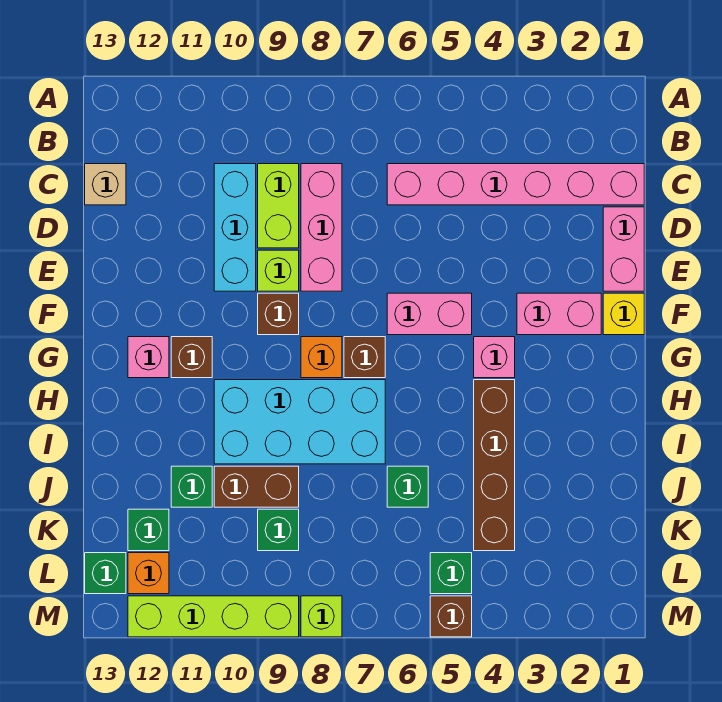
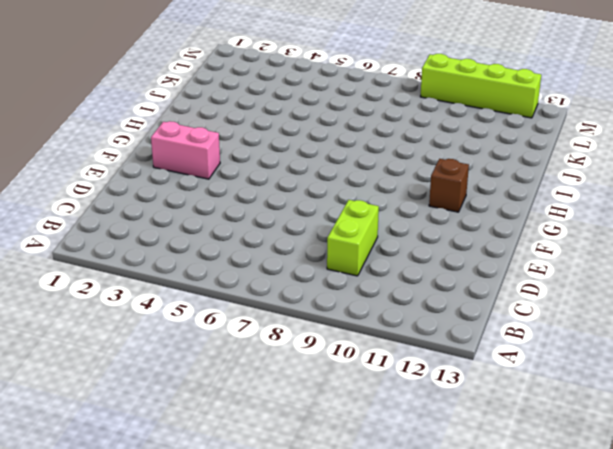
none -> pink brick C1:C6 level 1
none -> pink brick C8:E8 level 1
none -> cyan brick C10:E10 level 1

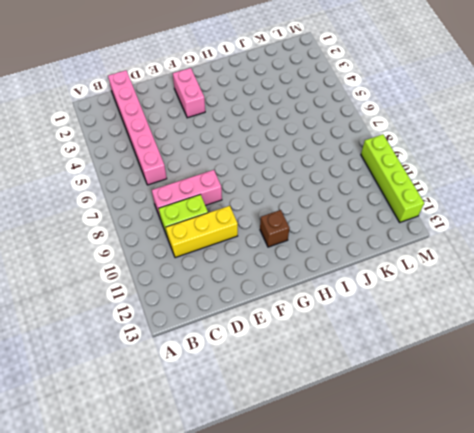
yellow brick C10:E10 level 1 -> cyan brick C10:E10 level 1
none -> tan brick C13 level 1
none -> pink brick D1:E1 level 1
none -> lime brick E9 level 1

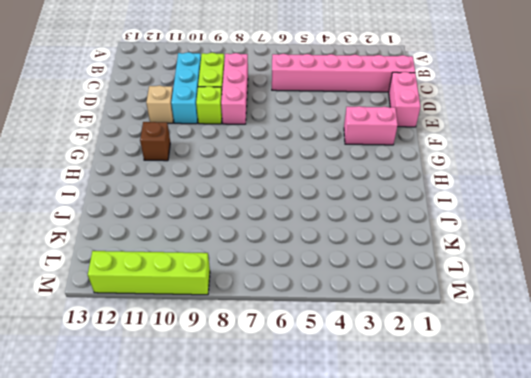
tan brick E11 level 1 -> tan brick C13 level 1
none -> yellow brick F1 level 1
none -> pink brick F5:F6 level 1
none -> brown brick F9 level 1

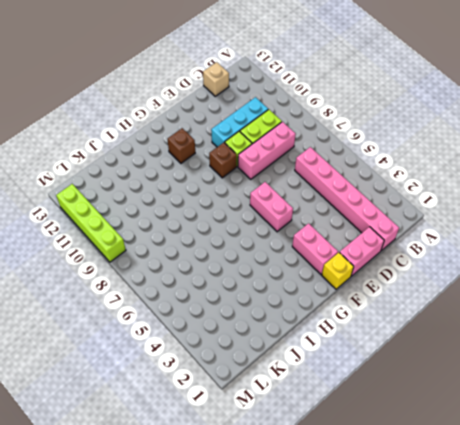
none -> pink brick G4 level 1
none -> brown brick G7 level 1
none -> orange brick G8 level 1

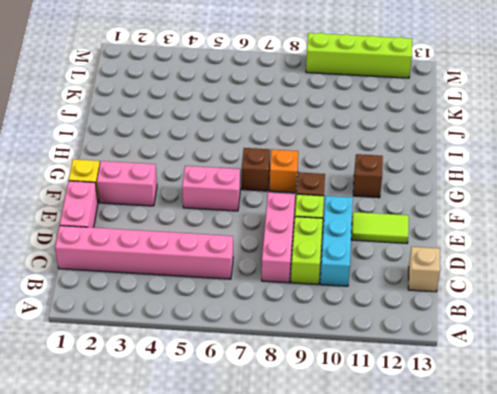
lime tile E11:E12 level 1 -> none
none -> pink brick G4 level 1
none -> pink brick G12 level 1
none -> brown brick H4:K4 level 1

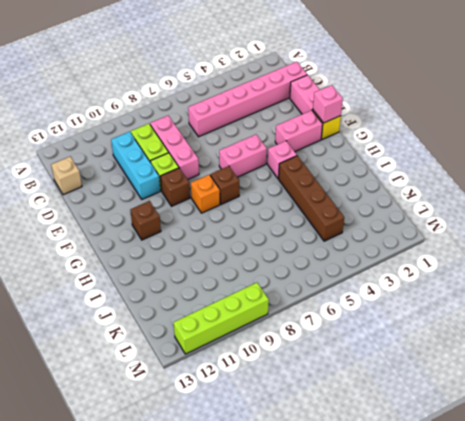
pink brick F1 level 2 -> pink brick G12 level 1
none -> cyan brick H7:I10 level 1
none -> green brick J6 level 1
none -> brown brick J9:J10 level 1

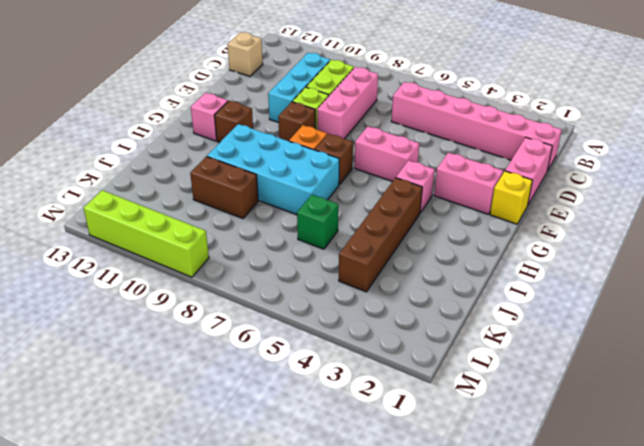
none -> green brick J11 level 1
none -> green brick K9 level 1
none -> green brick K12 level 1

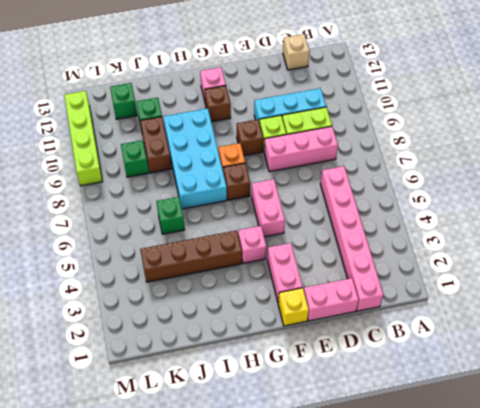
none -> green brick L5 level 1
none -> orange brick L12 level 1
none -> green brick L13 level 1

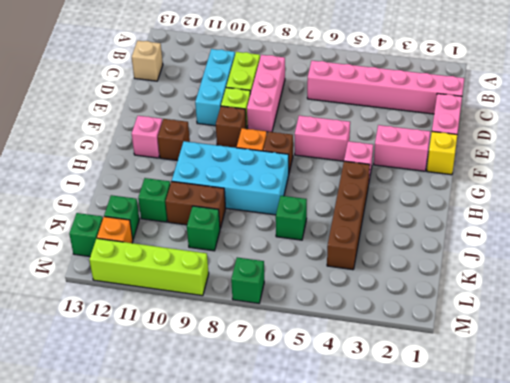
green brick M7 level 1 -> green brick L5 level 1
none -> brown brick M5 level 1
none -> lime brick M8 level 1

